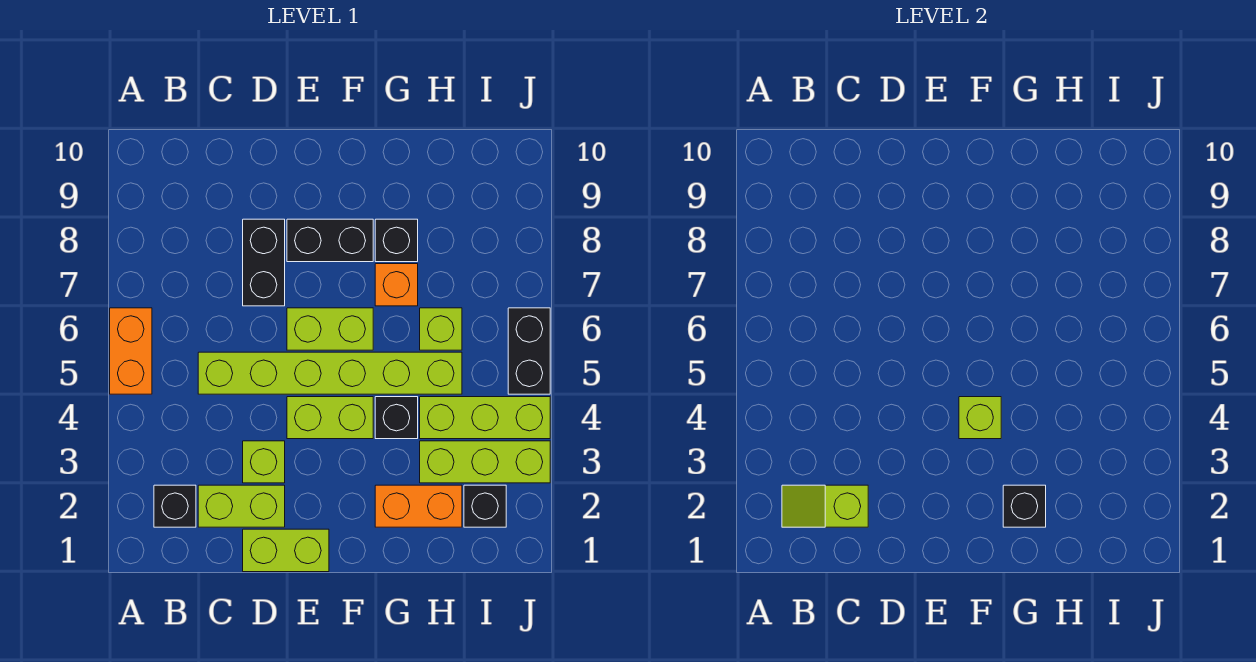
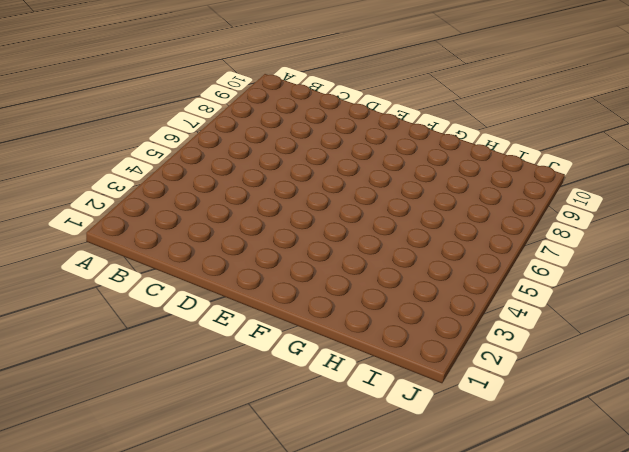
none -> orange brick A5:A6 level 1
none -> black brick B2 level 1
none -> lime brick C2:D2 level 1

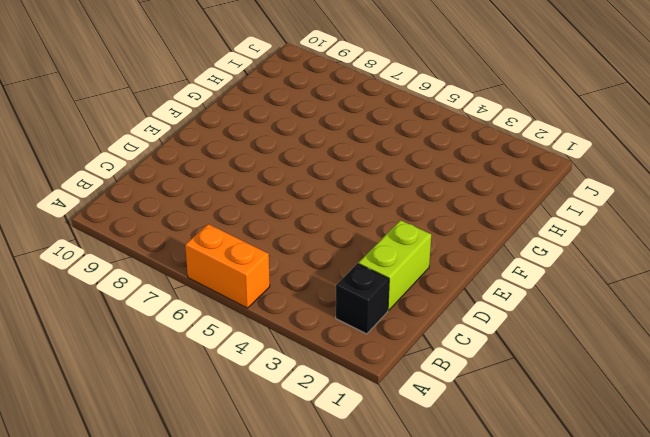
none -> lime brick C5:H5 level 1
none -> lime brick D1:E1 level 1
none -> lime brick D3 level 1

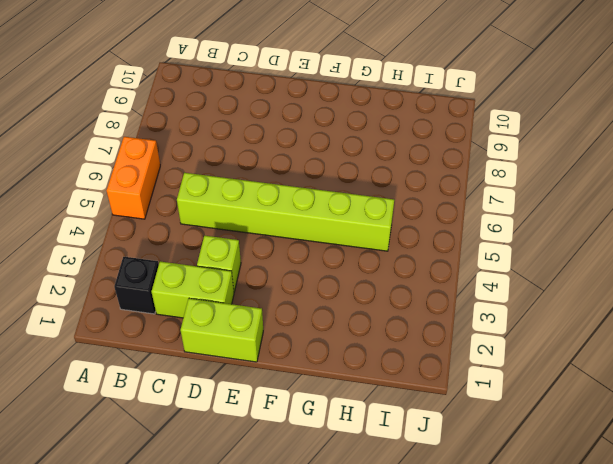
none -> black brick D7:D8 level 1
none -> lime brick E4:F4 level 1
none -> lime brick E6:F6 level 1

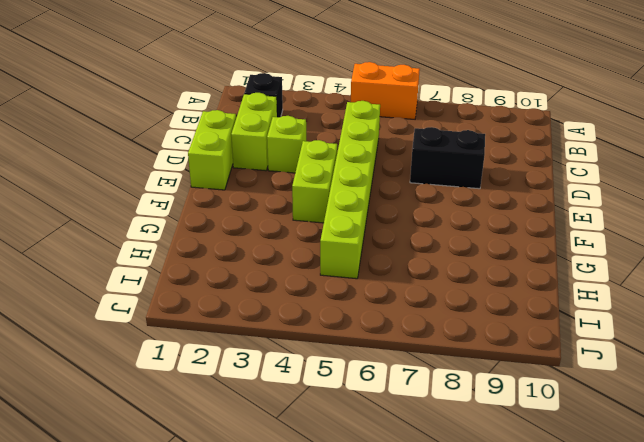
none -> lime brick E6:F6 level 1
none -> black brick E8:F8 level 1
none -> orange brick G2:H2 level 1

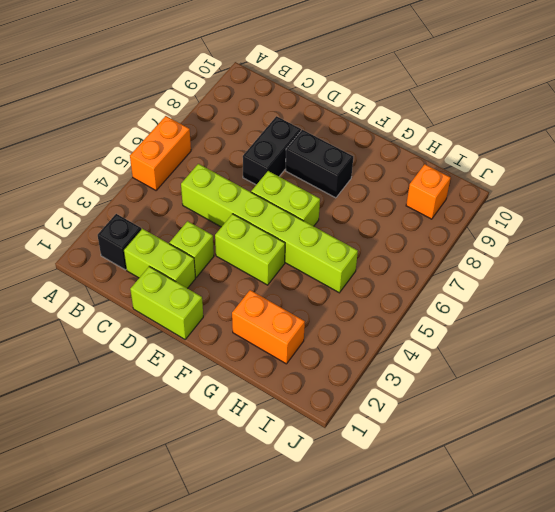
orange brick I9 level 1 -> orange brick G7 level 1
none -> black brick G4 level 1
none -> black brick G8 level 1
none -> lime brick H3:J3 level 1

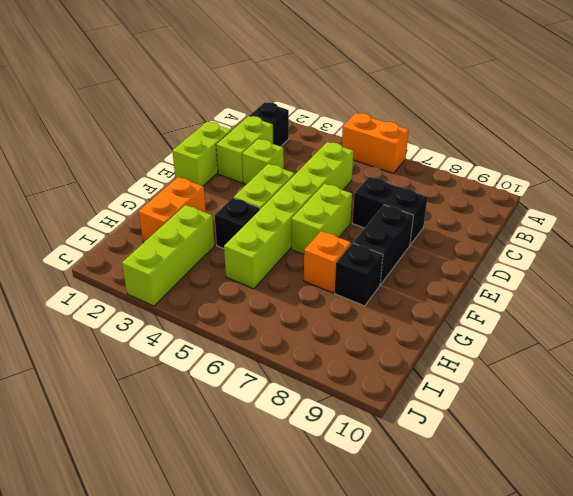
none -> lime brick H4:J4 level 1
none -> lime brick H6 level 1
none -> black brick I2 level 1

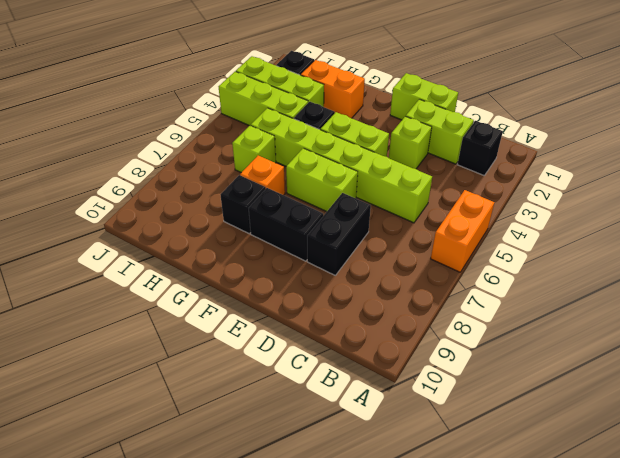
none -> black brick J5:J6 level 1
none -> lime slope B2:C2 level 2 top C
none -> lime brick F4 level 2

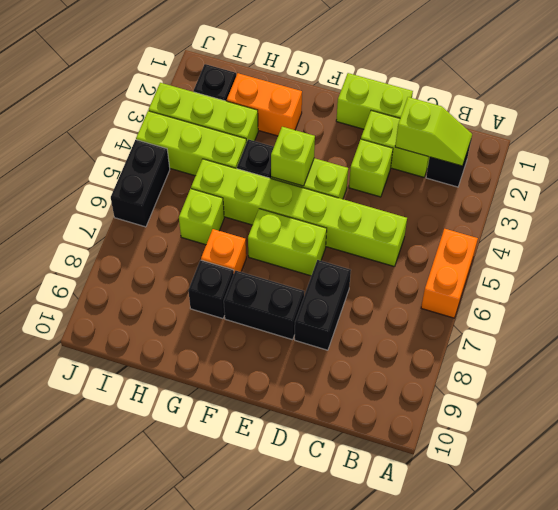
none -> black brick G2 level 2

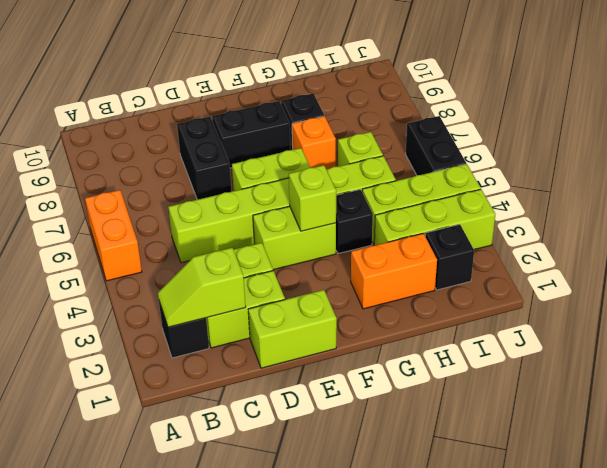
none -> black brick G2 level 2

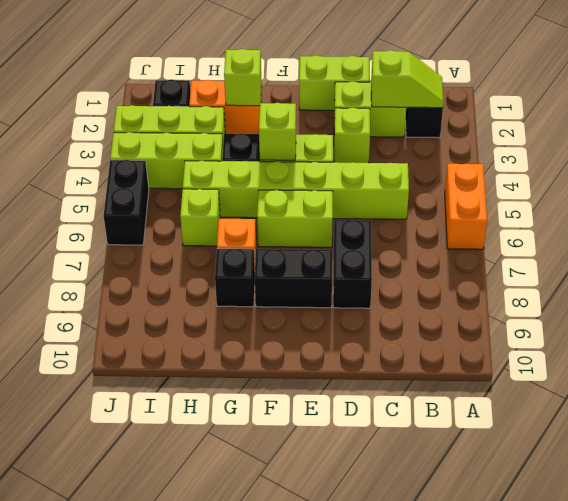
lime brick G2 level 2 -> black brick G2 level 2

